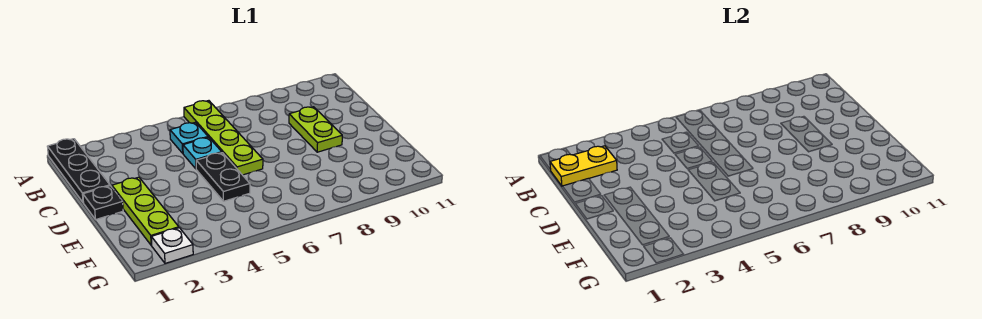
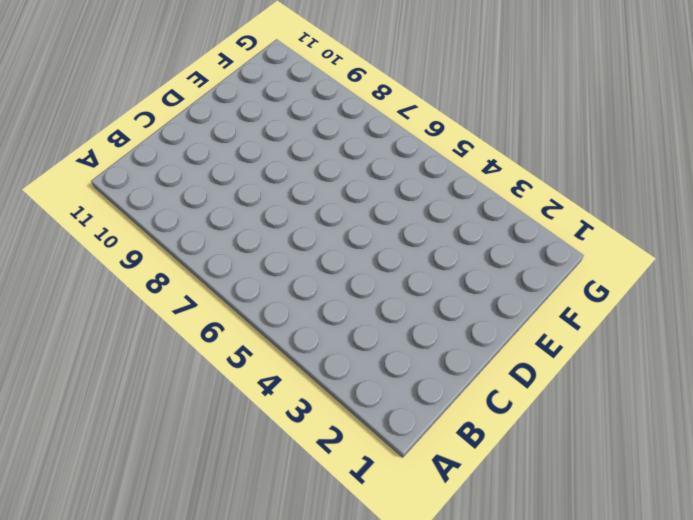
none -> black plate A1:C1 level 1
none -> lime plate A6:D6 level 1

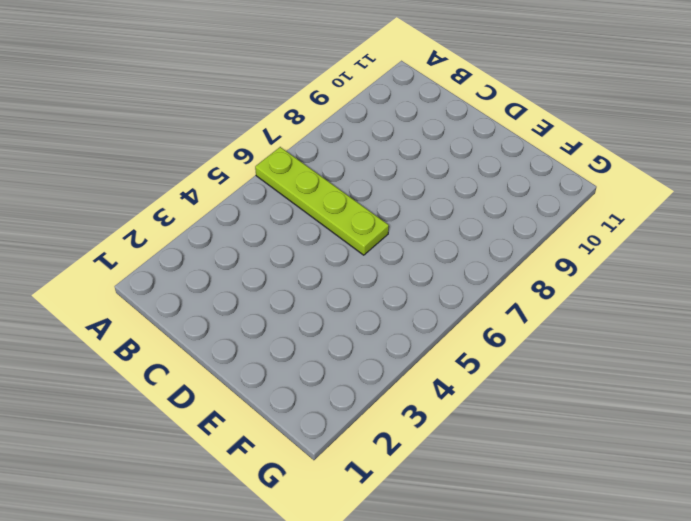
none -> black plate A1:C1 level 1
none -> cyan plate B5 level 1

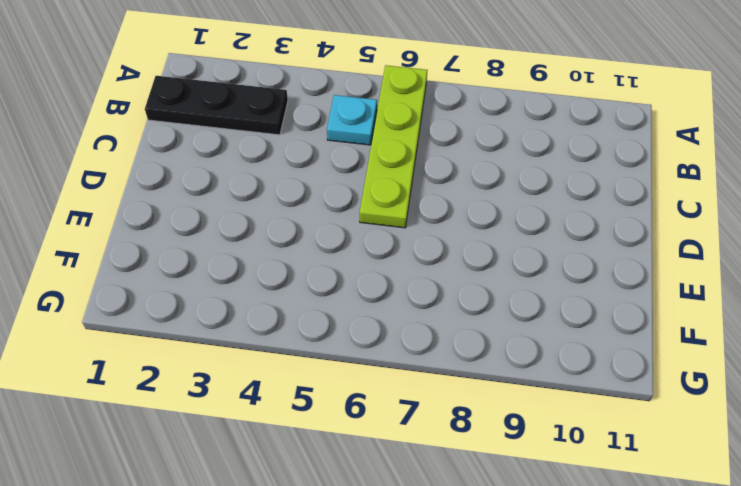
black plate B1:B3 level 1 -> black plate A1:C1 level 1
none -> cyan plate C5 level 1
none -> lime plate C9:D9 level 1

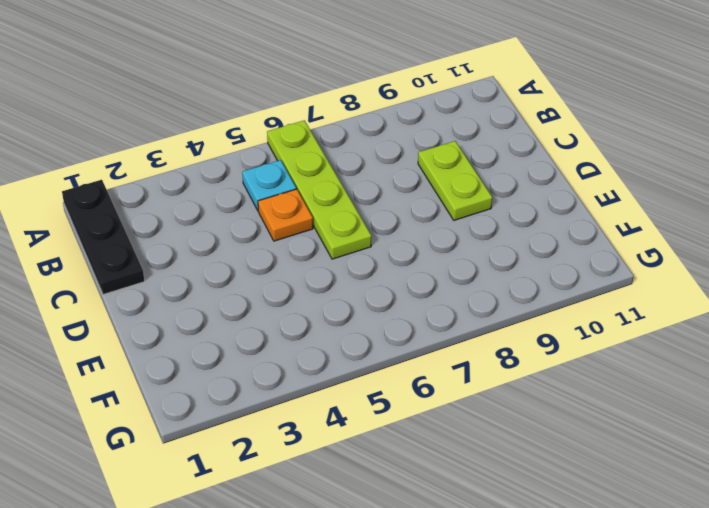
orange plate C5 level 1 -> cyan plate C5 level 1
none -> black plate D1 level 1
none -> lime plate D2:F2 level 1

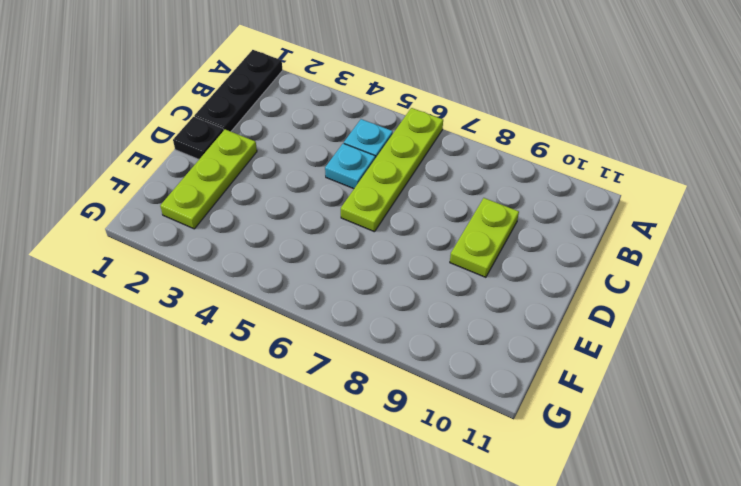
none -> black plate D5:E5 level 1
none -> white plate G2 level 1

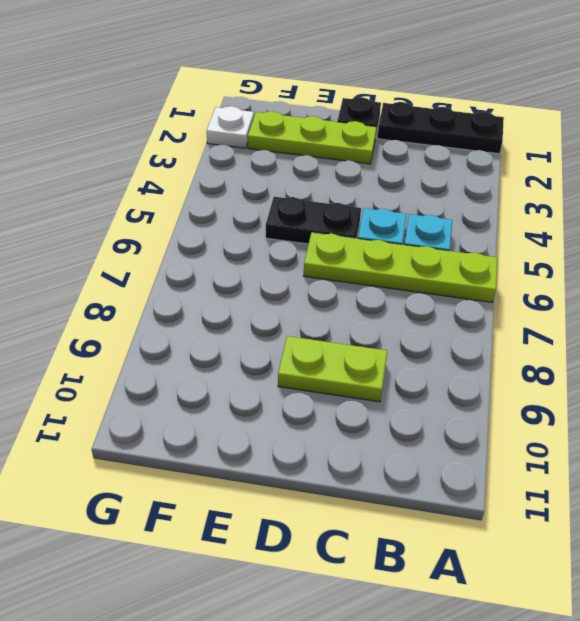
none -> yellow plate B1:B2 level 2

